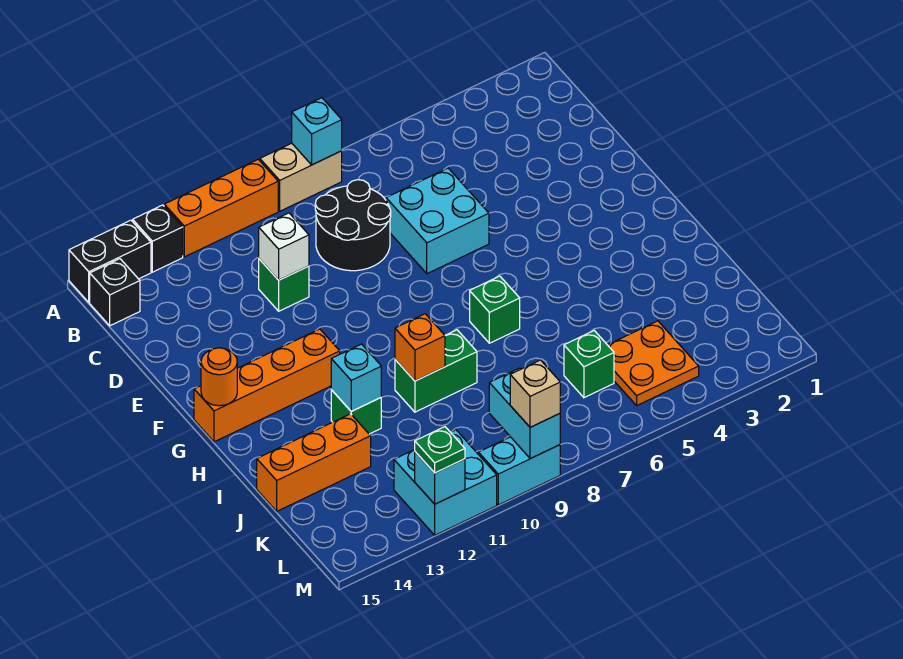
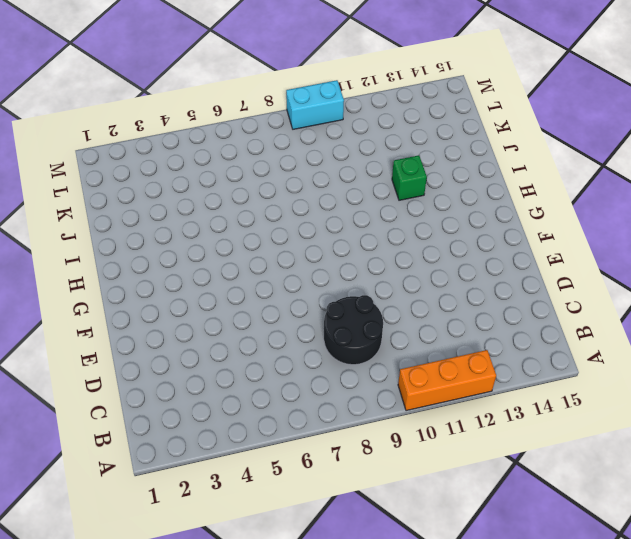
none -> tan brick A8:A9 level 1
none -> black brick A13 level 1
none -> black brick A14:A15 level 1

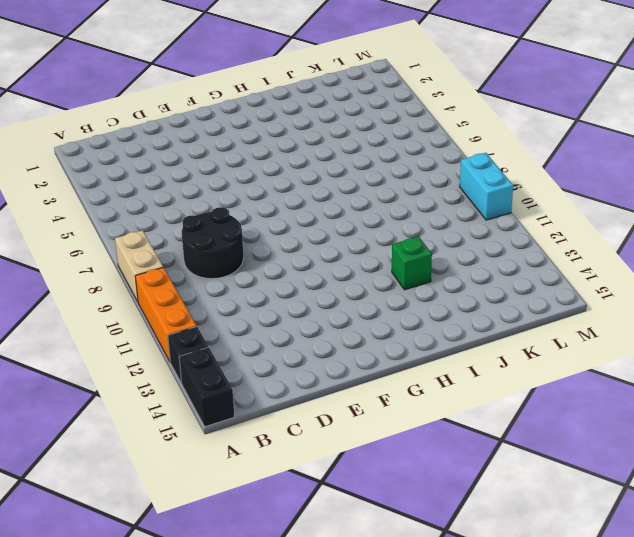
none -> black brick B15 level 1
none -> cyan brick D6:E7 level 1
none -> green brick D11 level 1

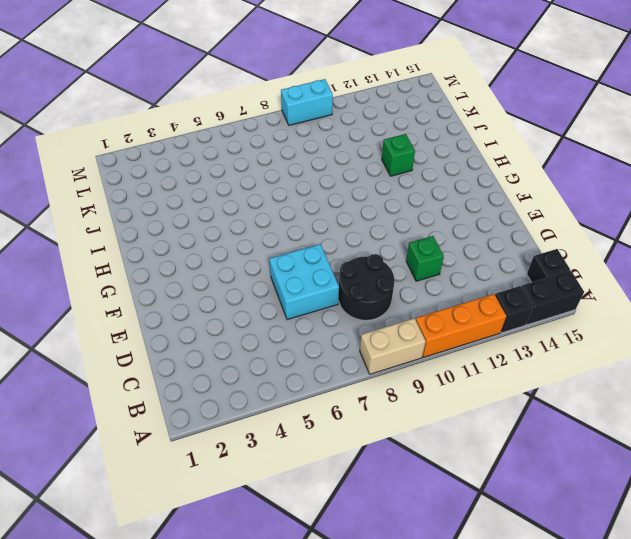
none -> orange brick G12:G15 level 1
none -> green brick H7 level 1
none -> green brick I9:I10 level 1

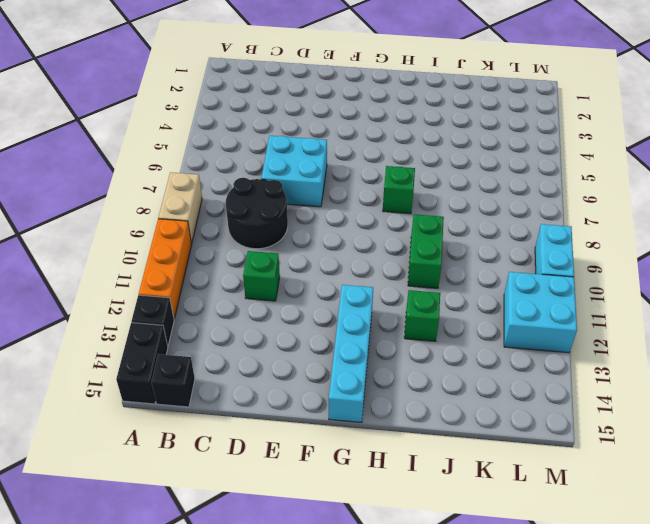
cyan brick G12:G15 level 1 -> orange brick G12:G15 level 1
none -> orange brick J13:J15 level 1
none -> orange plate K4:L5 level 1
none -> green brick K6 level 1

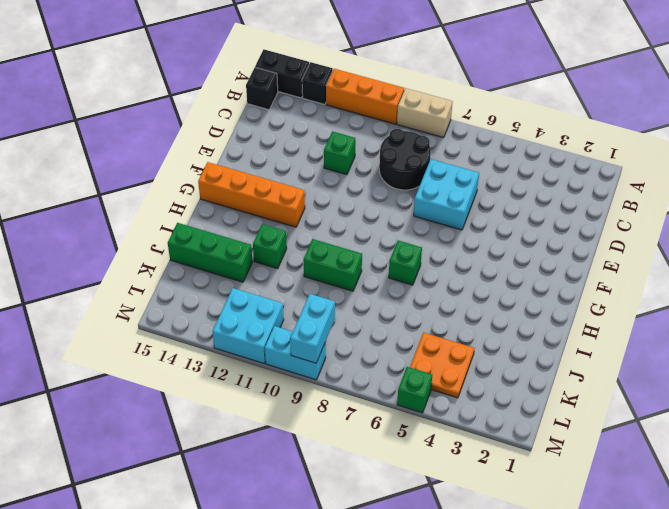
green brick J13:J15 level 1 -> orange brick J13:J15 level 1
green brick M5 level 1 -> green brick K6 level 1
none -> cyan brick A8 level 2
none -> white brick D11 level 2
none -> orange round brick G15 level 2

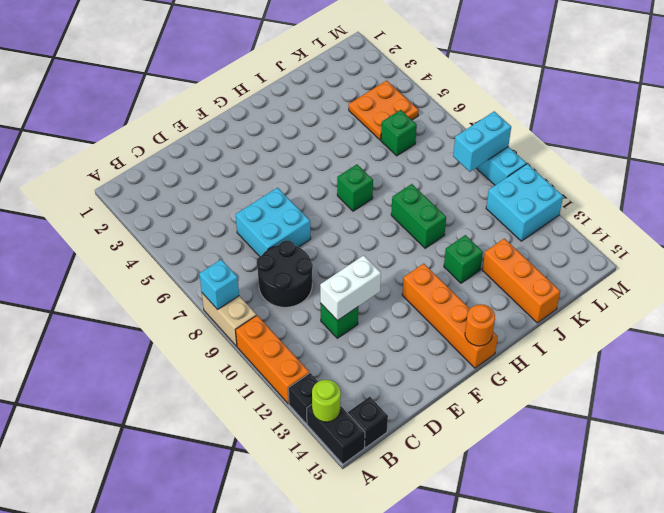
lime round brick A14 level 2 -> none
white brick D11:E11 level 2 -> white brick D11 level 2
none -> orange brick I10 level 2
none -> cyan brick I12 level 2
none -> cyan brick M12 level 2

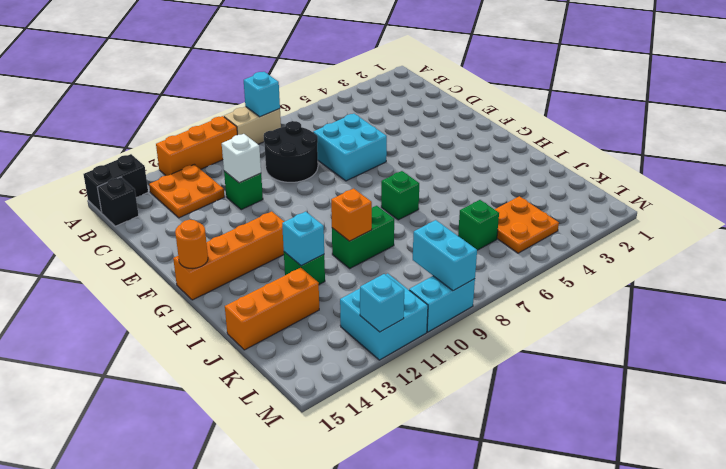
orange plate B12:C13 level 1 -> none
none -> black brick A13 level 1
none -> tan brick M9 level 3
none -> green plate M12 level 3

